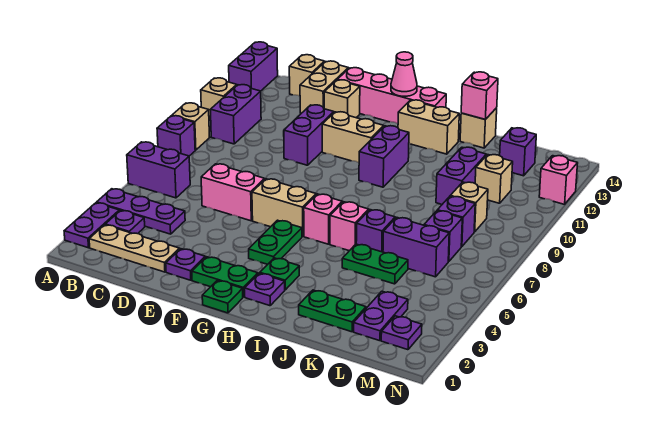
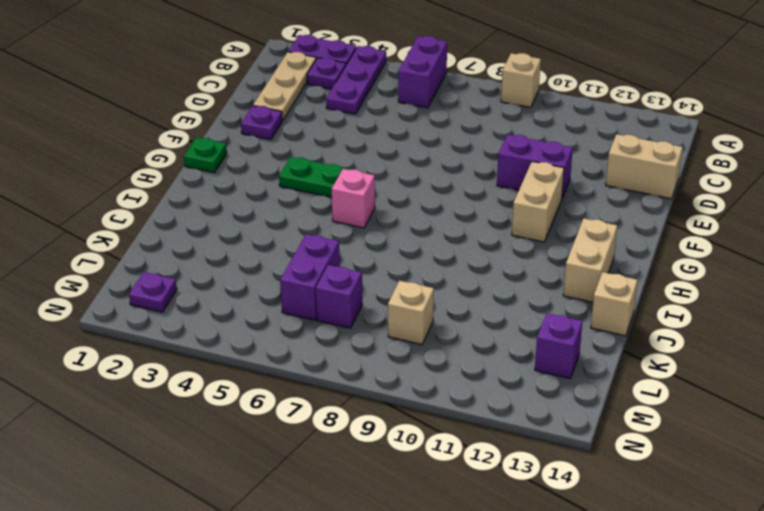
none -> purple brick A8 level 1
none -> tan brick A11 level 1
none -> purple brick A13:A14 level 1
none -> purple brick B10:B11 level 1

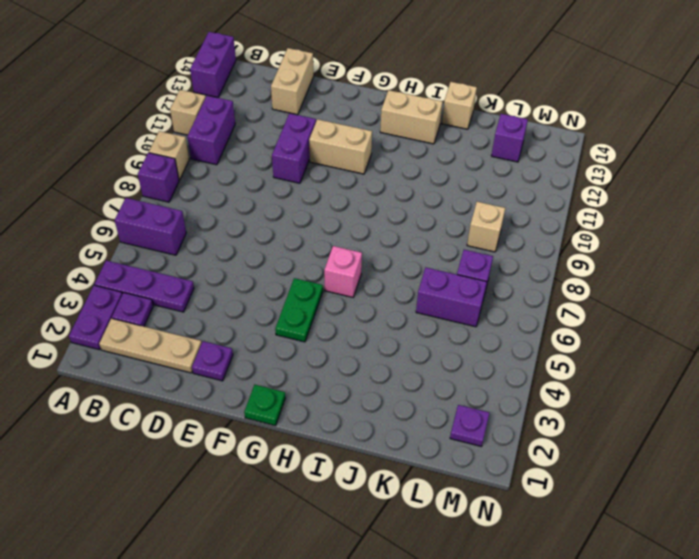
none -> tan brick C14 level 1
none -> pink brick D6:E6 level 1
none -> tan brick E13 level 1
none -> pink brick E14:H14 level 1

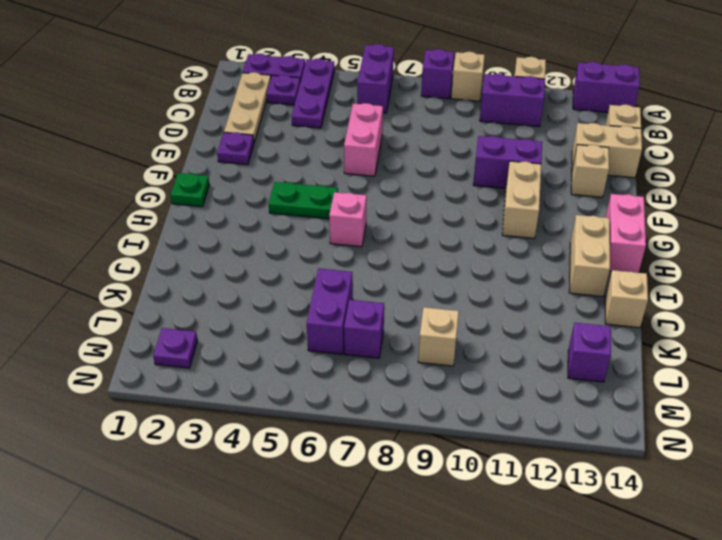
pink brick G14:H14 level 1 -> pink brick E14:H14 level 1
none -> green plate F2:G2 level 1
none -> tan brick F6:G6 level 1
none -> purple plate H2 level 1
none -> green plate H3 level 1

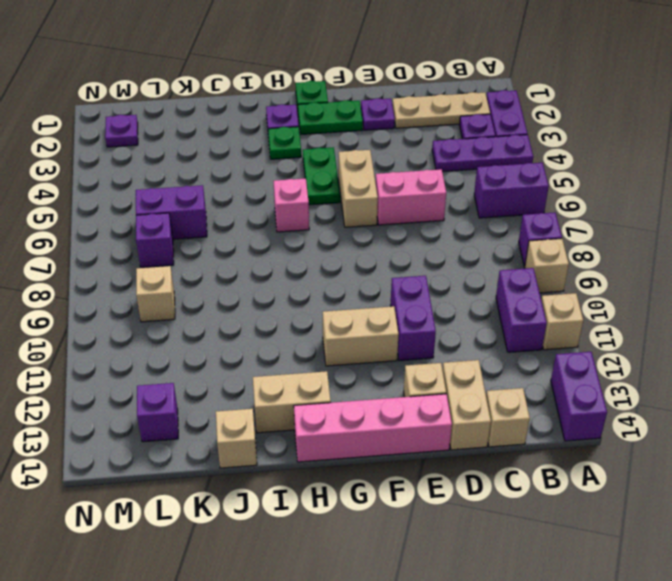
tan brick F5:F6 level 1 -> tan brick F6:G6 level 1
none -> purple brick H10:H11 level 1
none -> pink brick I6 level 1
none -> green plate J2:K2 level 1
none -> green plate J5:K5 level 1

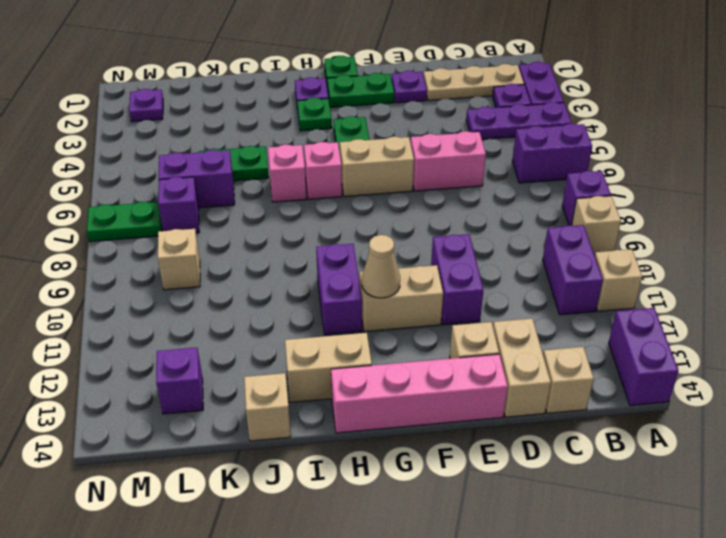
tan cone G11 level 2 -> none
green plate M7:N7 level 1 -> green plate J2:K2 level 1
none -> purple brick J6 level 1
none -> purple brick K10:K11 level 1
none -> purple plate L2:L3 level 1
none -> purple brick L8 level 1

